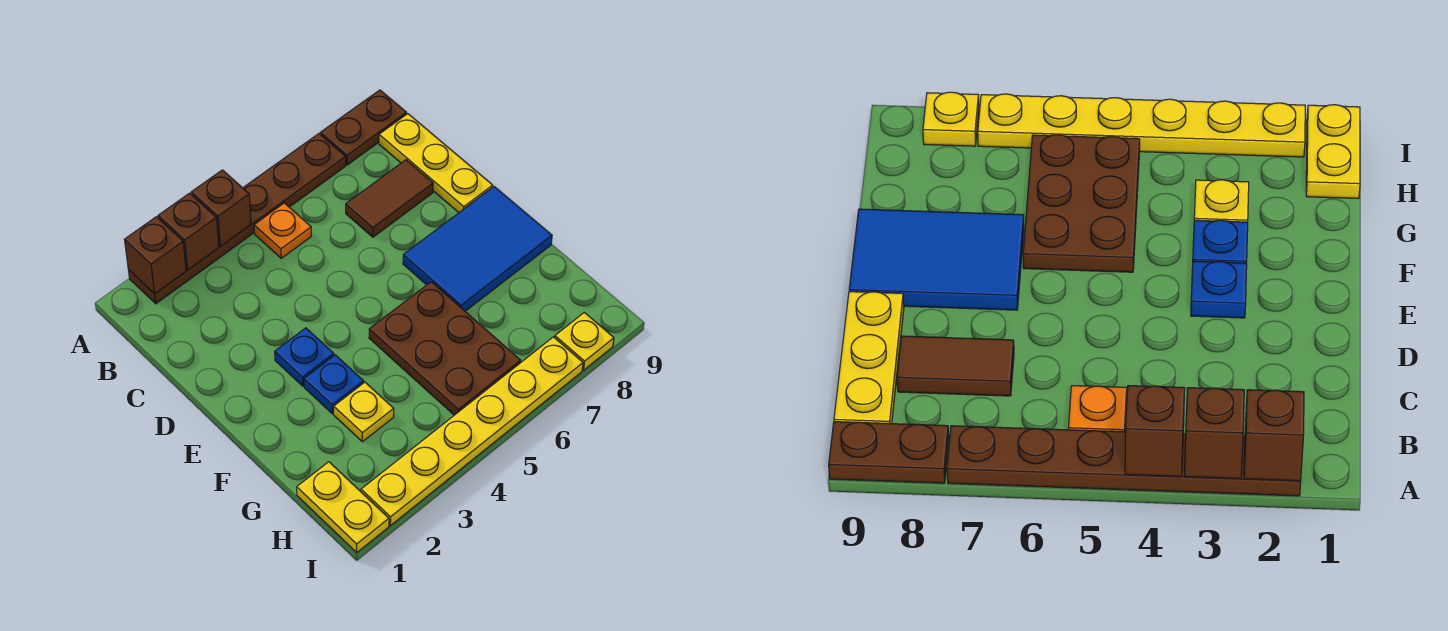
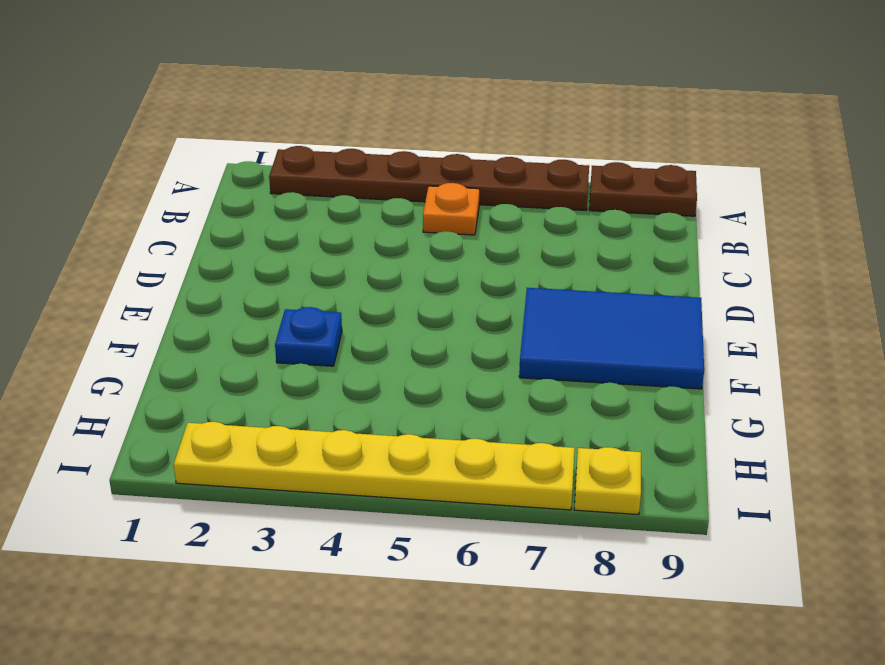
none -> yellow plate B9:D9 level 1
none -> brown tile C7:C8 level 1
none -> blue plate E3 level 1

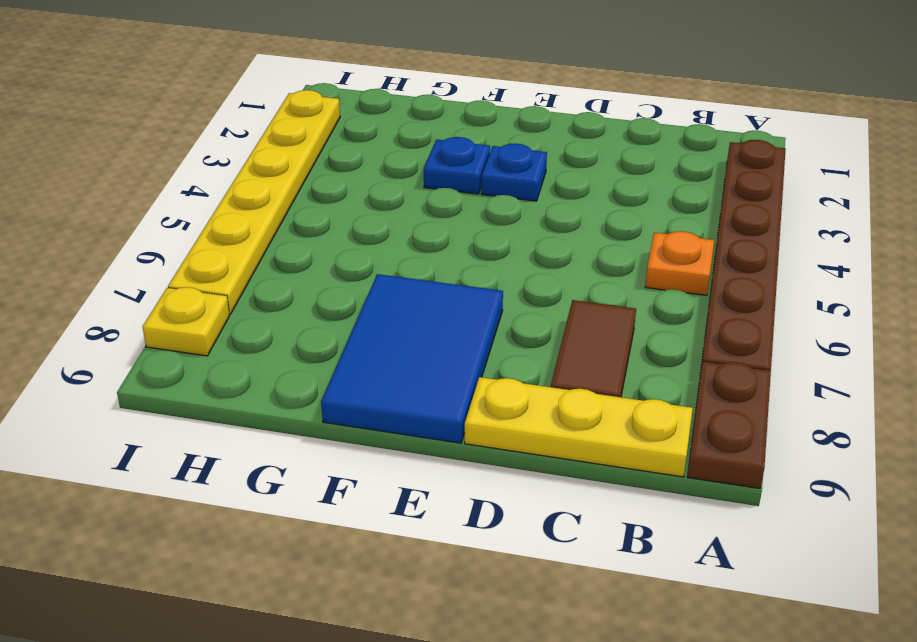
none -> brown plate F5:H6 level 1
none -> yellow plate G3 level 1
none -> yellow plate H1:I1 level 1

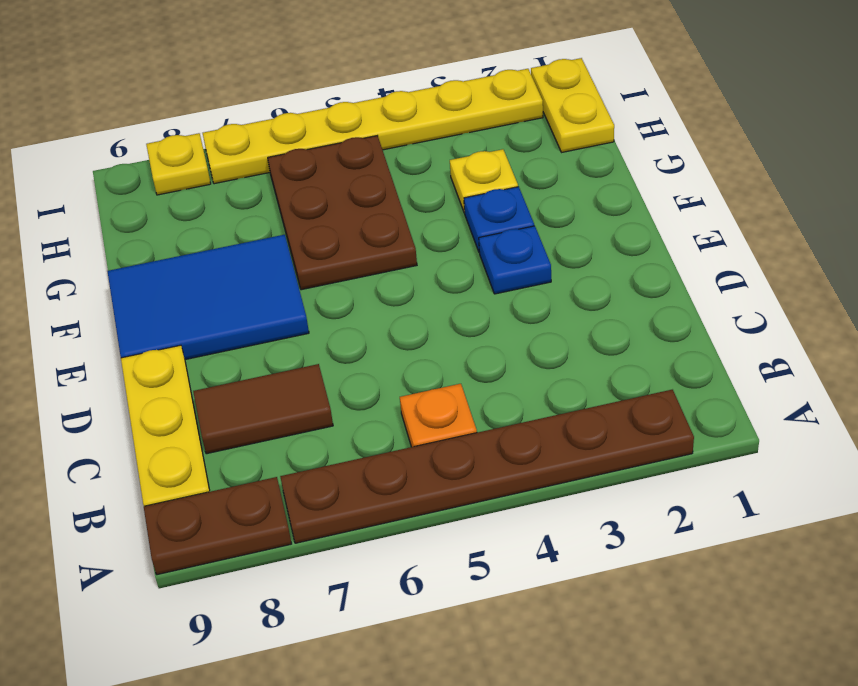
none -> brown brick A2 level 2
none -> brown brick A3 level 2
none -> brown brick A4 level 2

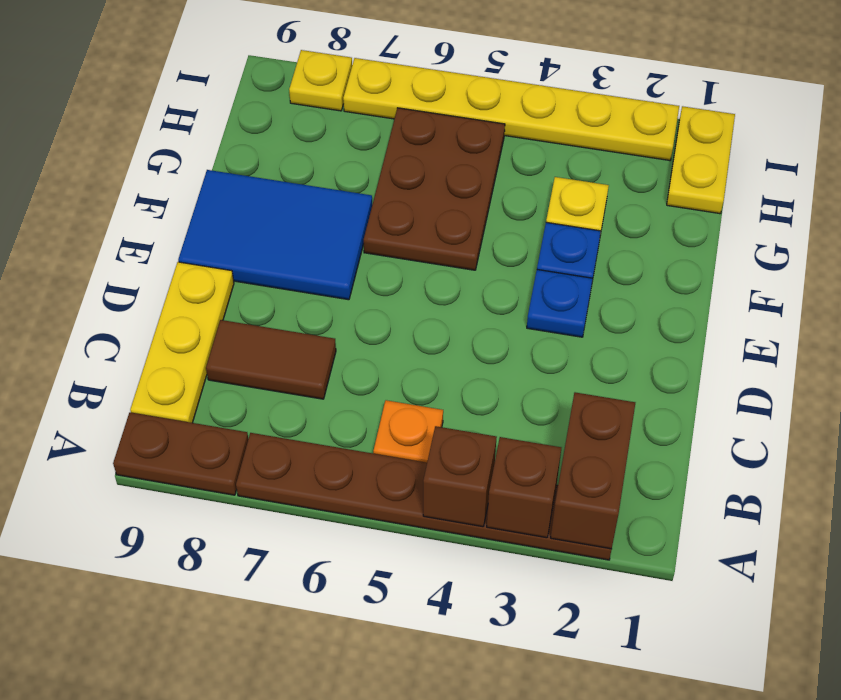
brown brick A2:B2 level 2 -> brown brick A2 level 2

